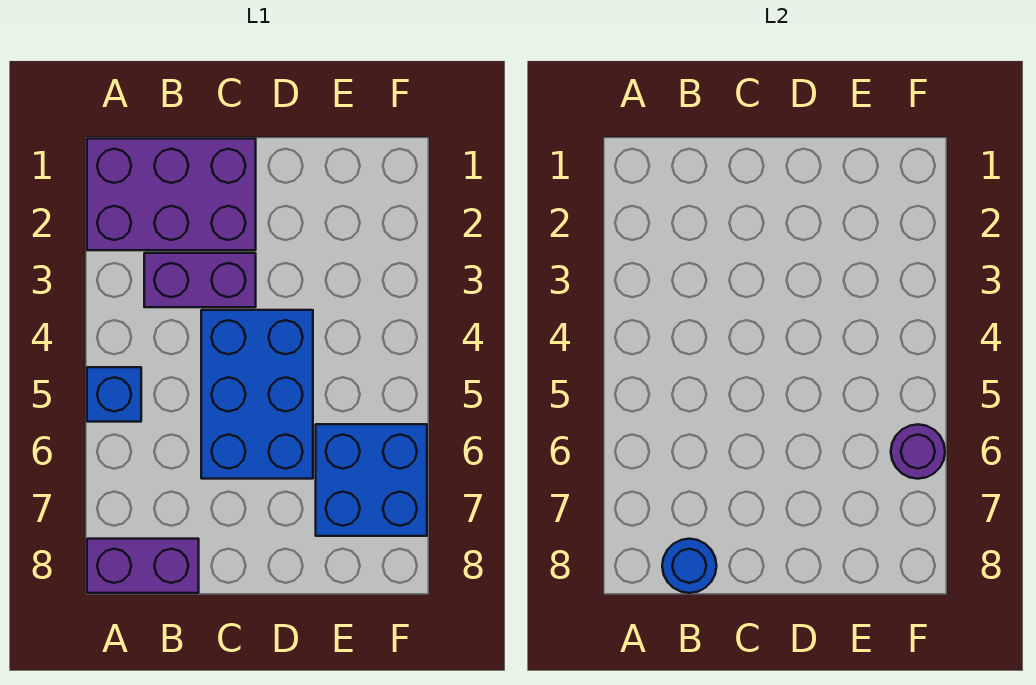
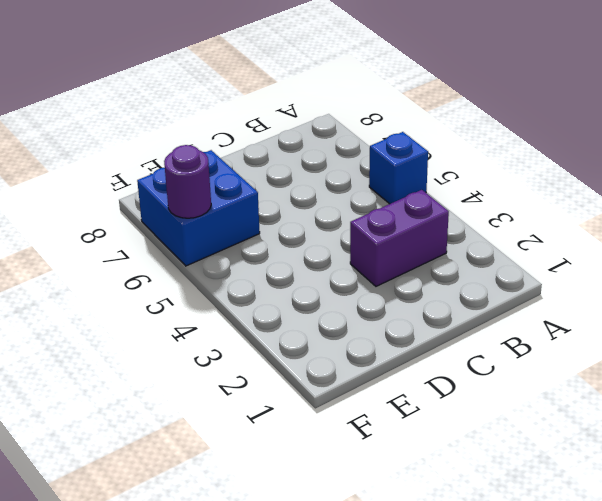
none -> purple brick A1:C2 level 1
none -> purple brick A8:B8 level 1

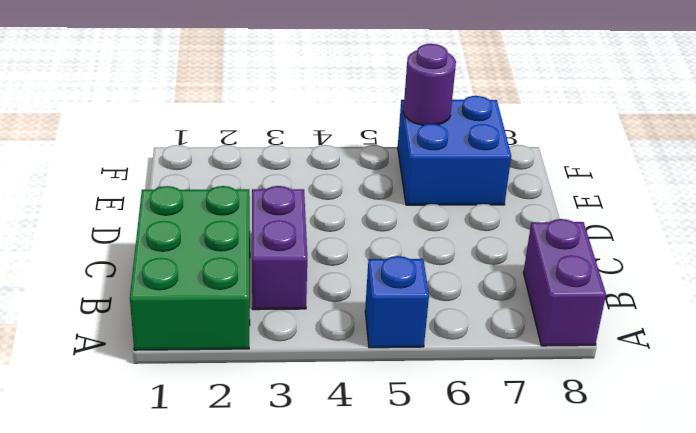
green brick A1:C2 level 1 -> purple brick A1:C2 level 1
none -> blue brick C4:D6 level 1
none -> blue round brick B8 level 2

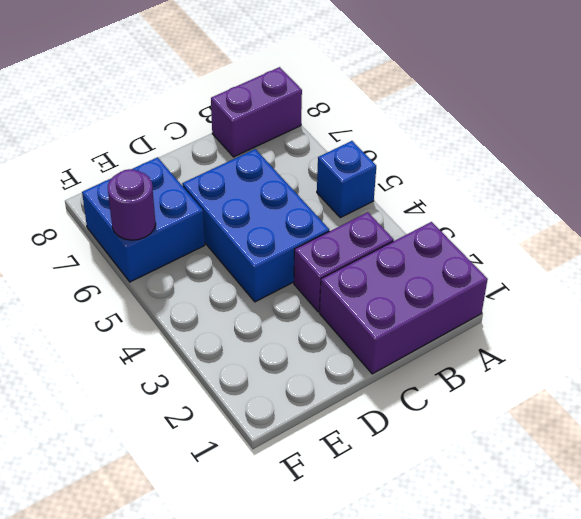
none -> blue round brick B8 level 2

